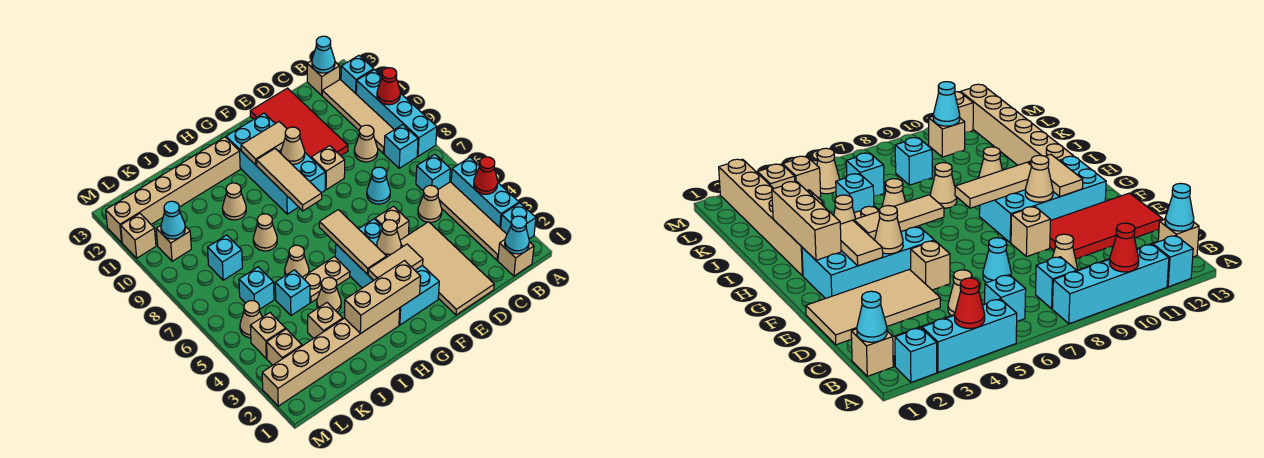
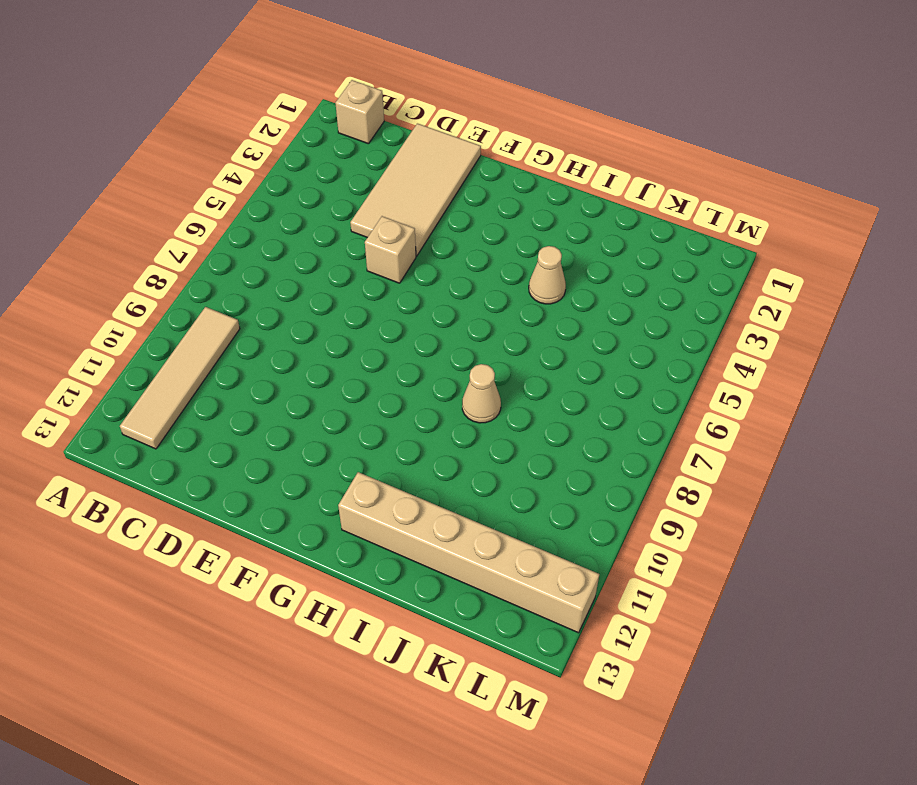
none -> cyan brick A2 level 1
none -> cyan brick A3:A5 level 1
none -> cyan brick A8:A11 level 1
none -> cyan brick A12 level 1

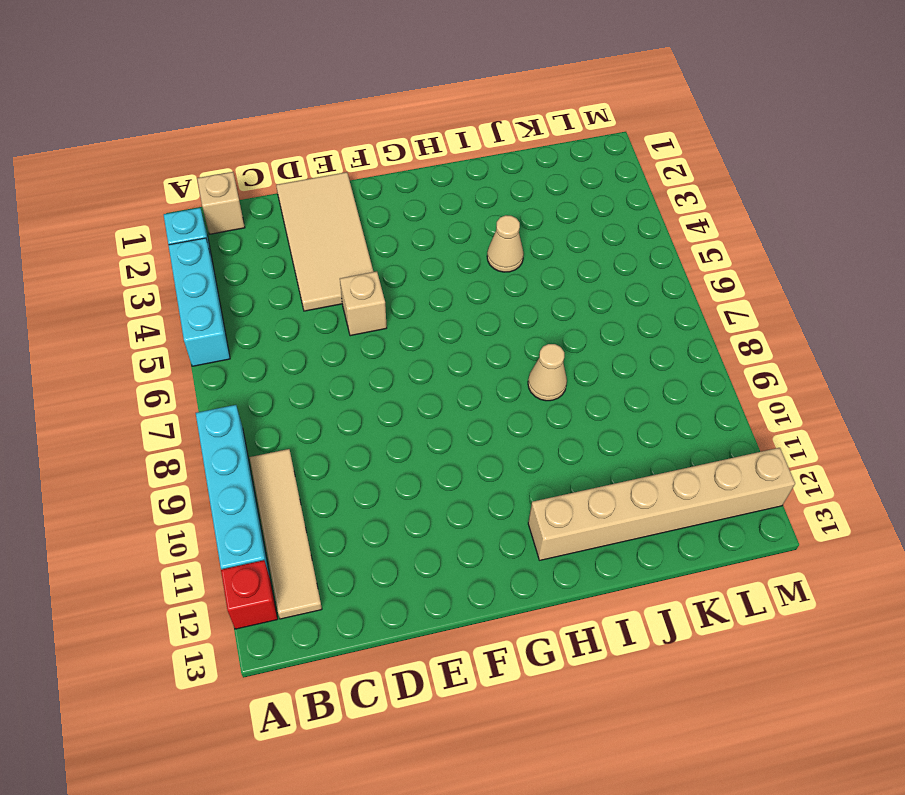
red brick A12 level 1 -> cyan brick A12 level 1
none -> tan tile B2:B5 level 1
none -> cyan brick B6 level 1
none -> cyan brick B8 level 1
none -> tan brick B13 level 1

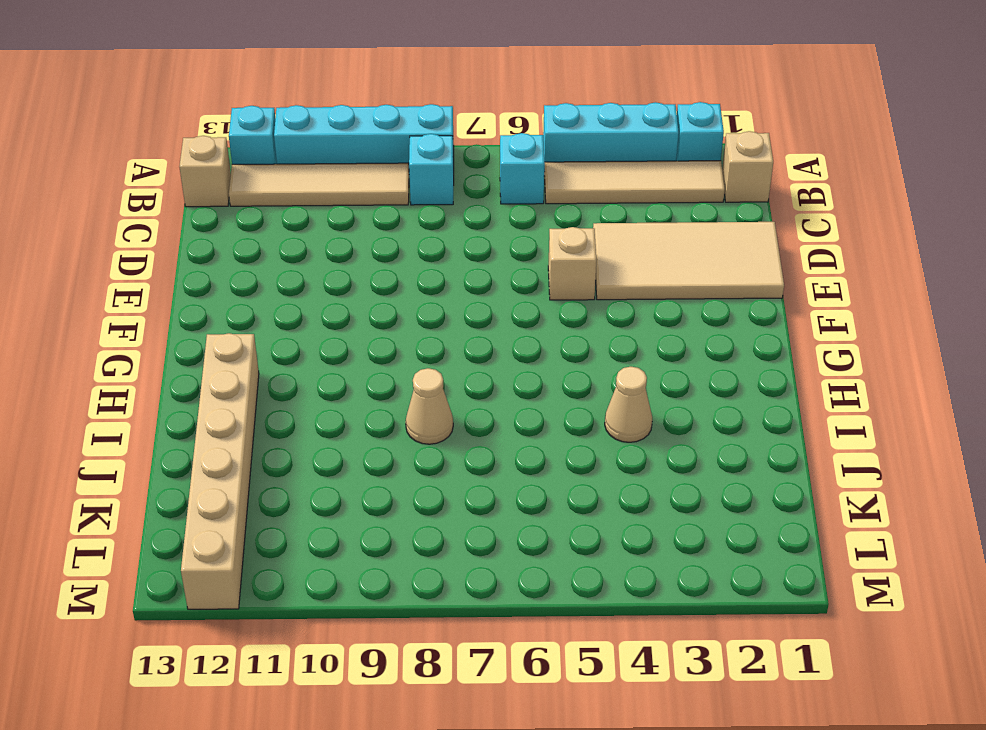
none -> tan cone C5 level 1
none -> tan cone C9 level 1
none -> cyan cone D7 level 1
none -> red tile D10:E13 level 1

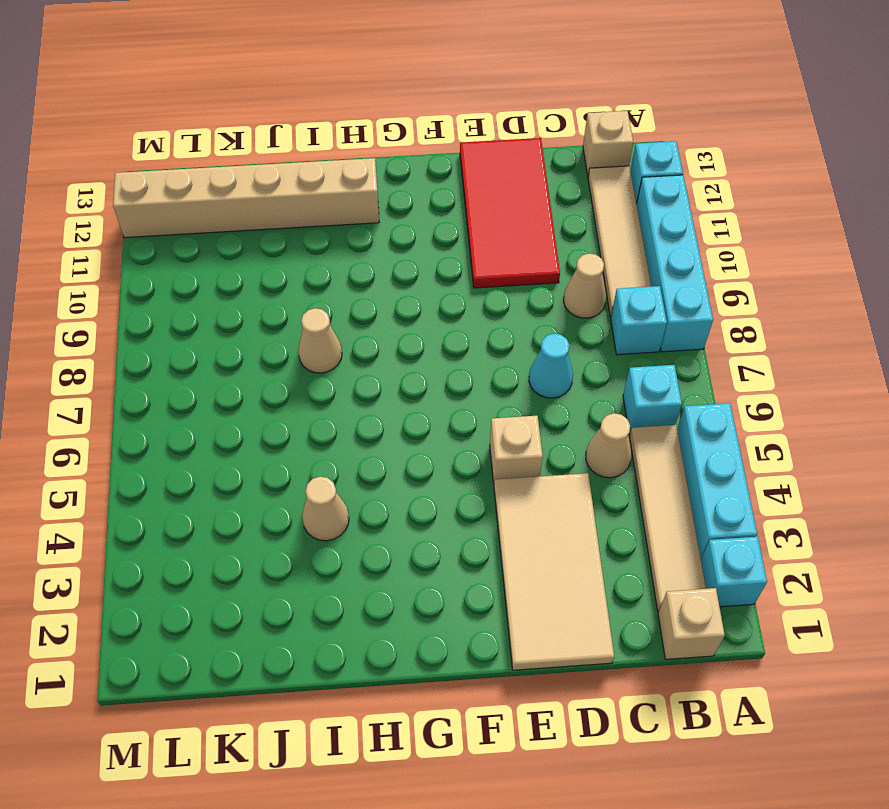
none -> tan brick E9 level 1
none -> cyan brick F2:G5 level 1
none -> cyan brick F9:G12 level 1
none -> tan brick H2:M2 level 1

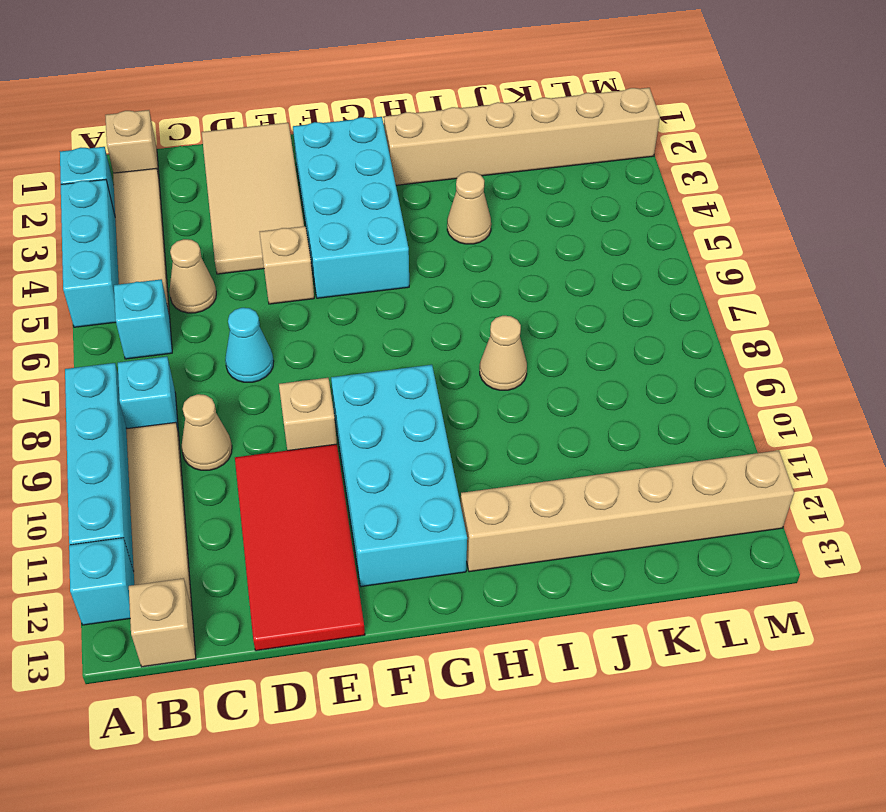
none -> tan plate H5:I5 level 1
none -> tan cone I6 level 1
none -> tan cone I10 level 1
none -> tan brick J3 level 1

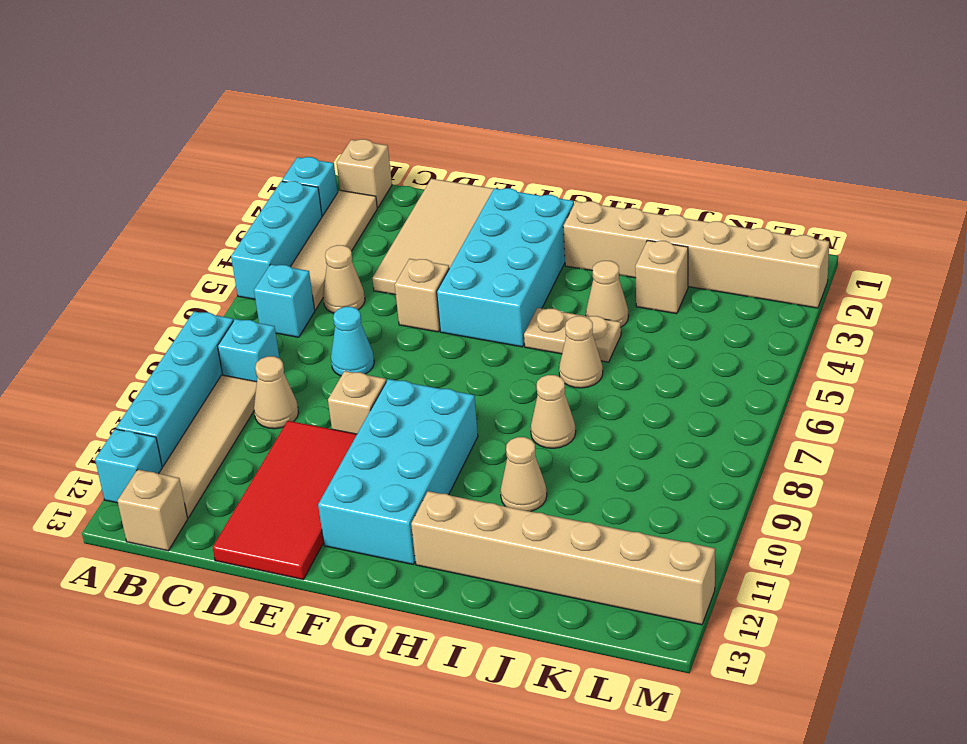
none -> cyan brick J5 level 1
none -> cyan brick K6 level 1
none -> cyan brick K8 level 1
none -> tan brick L3 level 1

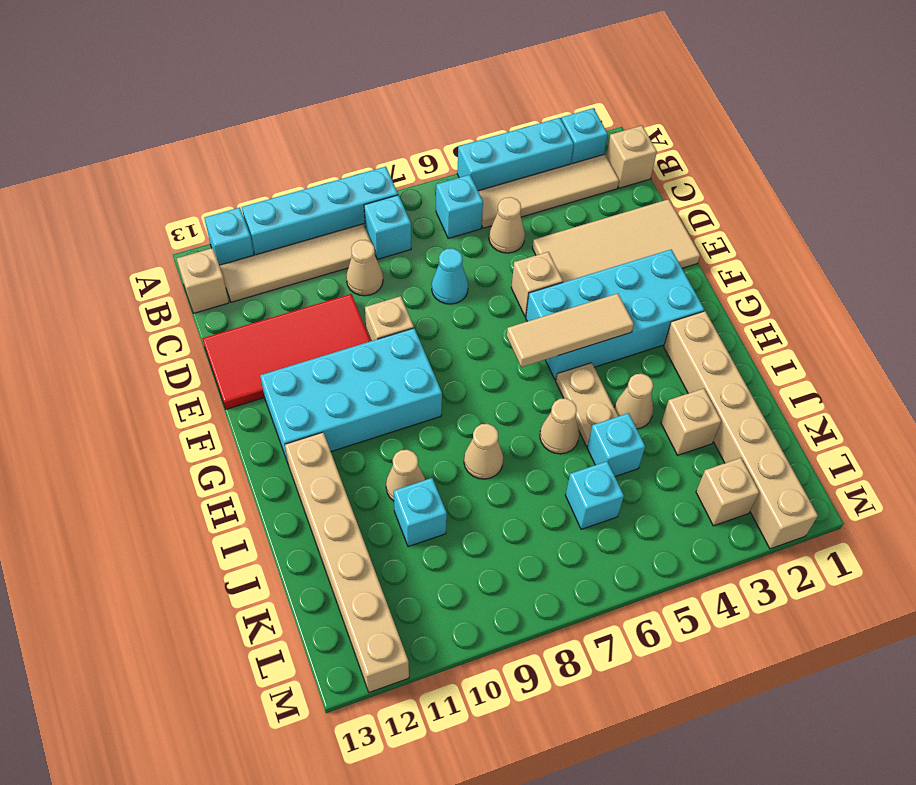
cyan brick J10 level 1 -> cyan brick K8 level 1
none -> tan brick L4 level 1
none -> tan cone L5 level 1
none -> tan brick L10 level 1
none -> tan brick M11 level 1

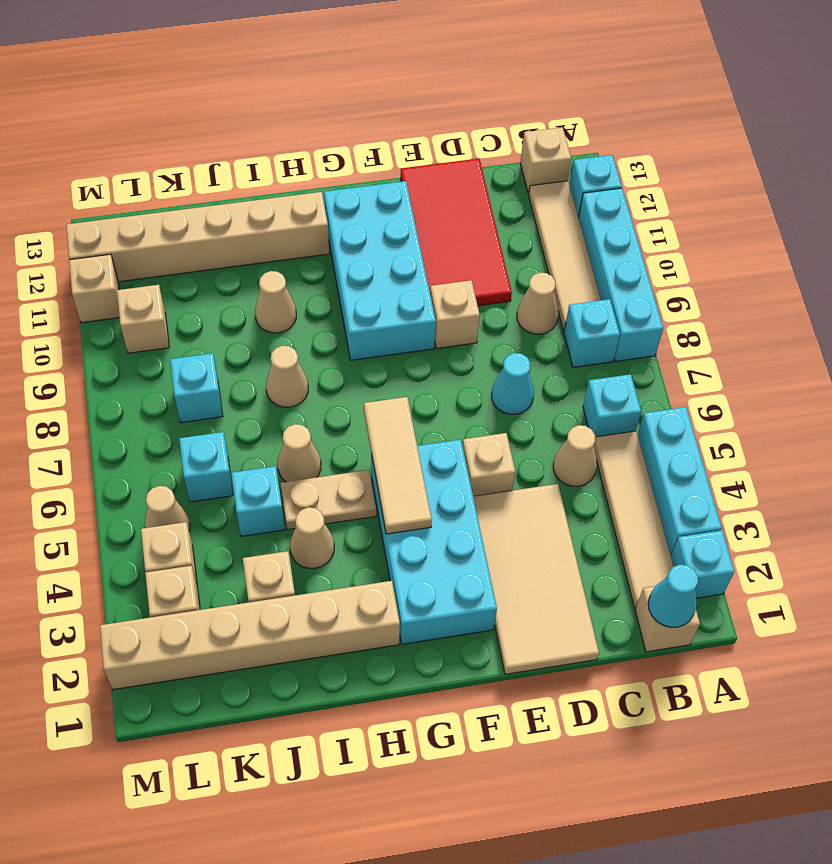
none -> red cone A4 level 2
none -> red cone A10 level 2
none -> cyan cone B13 level 2
none -> tan tile F3:G3 level 2

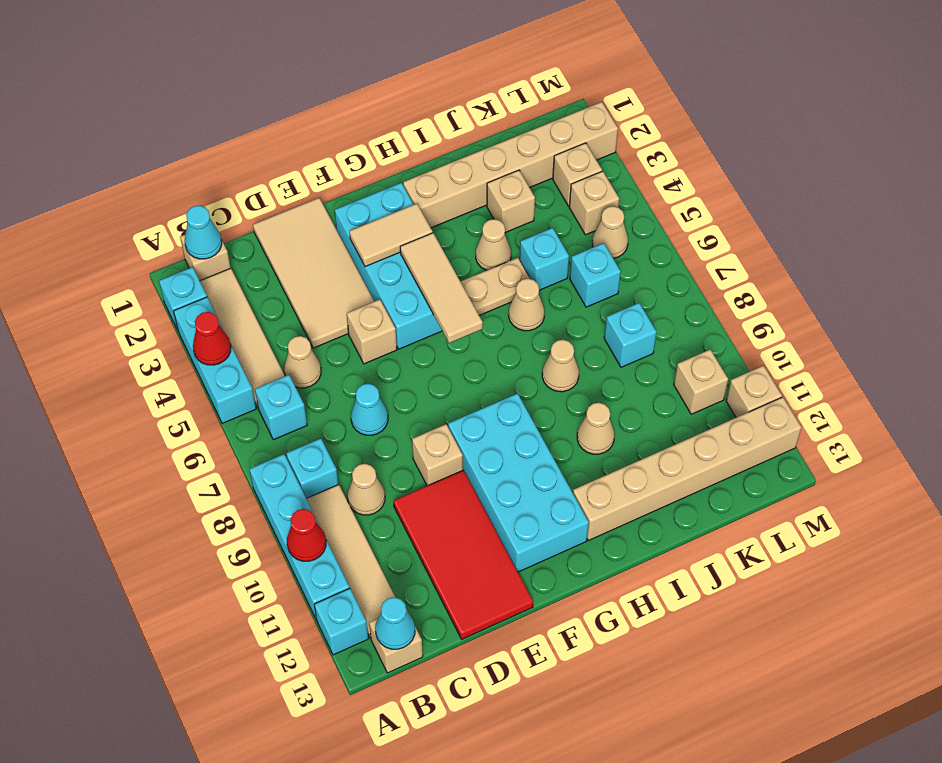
none -> tan cone F4 level 2
none -> tan cone F10 level 2
none -> tan tile F11:G11 level 2
none -> tan brick G2:I2 level 2

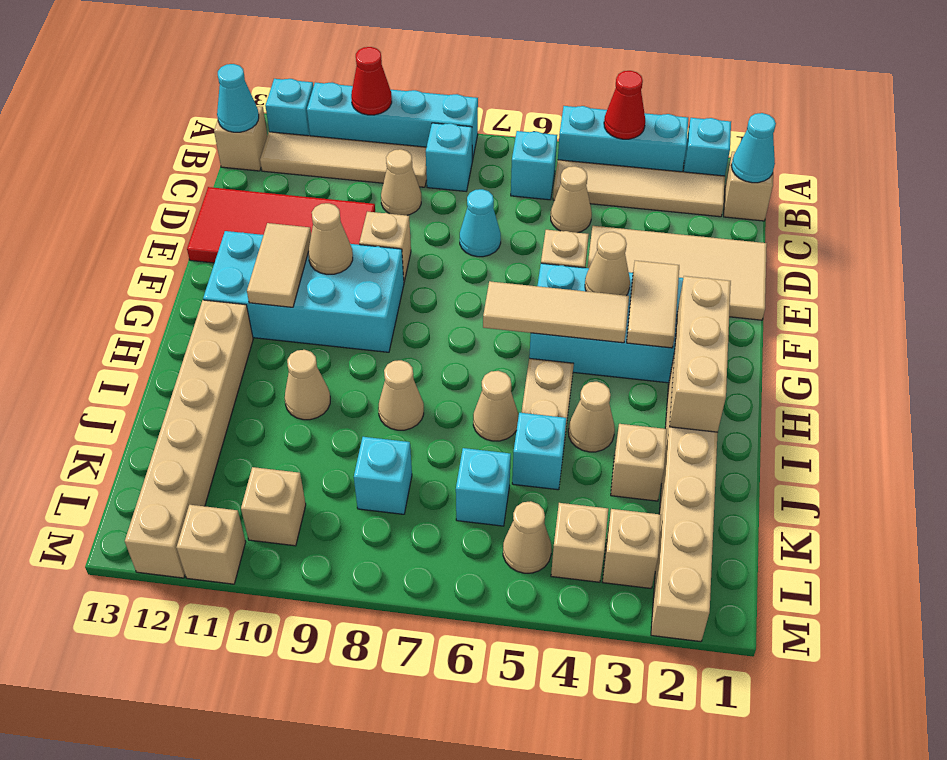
none -> tan tile G8:G10 level 2
none -> cyan cone L10 level 2

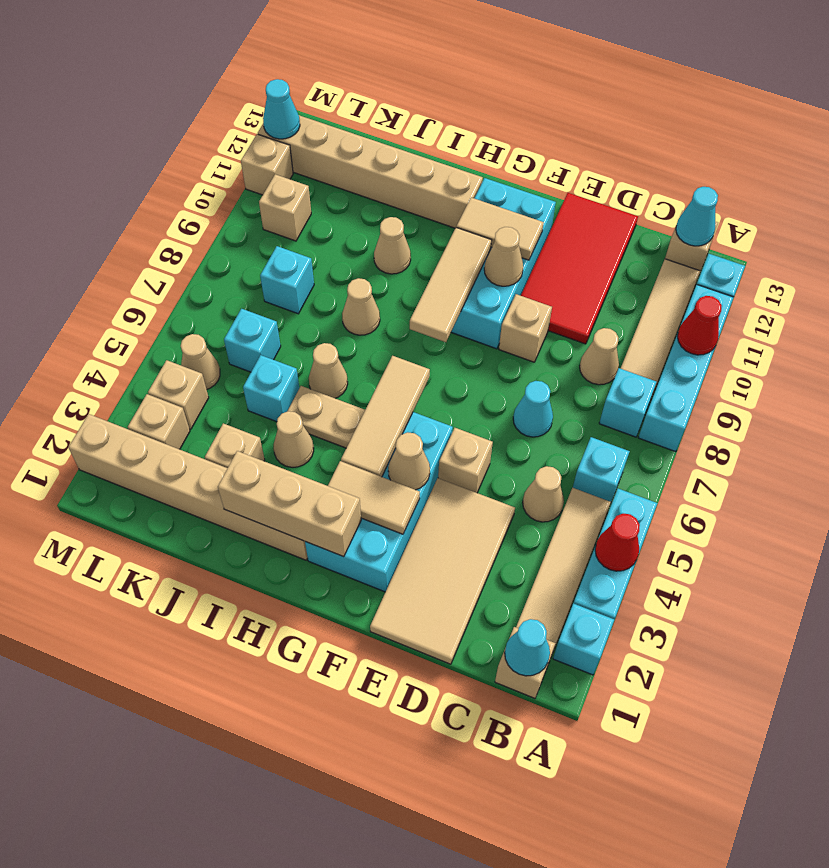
cyan cone M12 level 2 -> cyan cone L10 level 2

